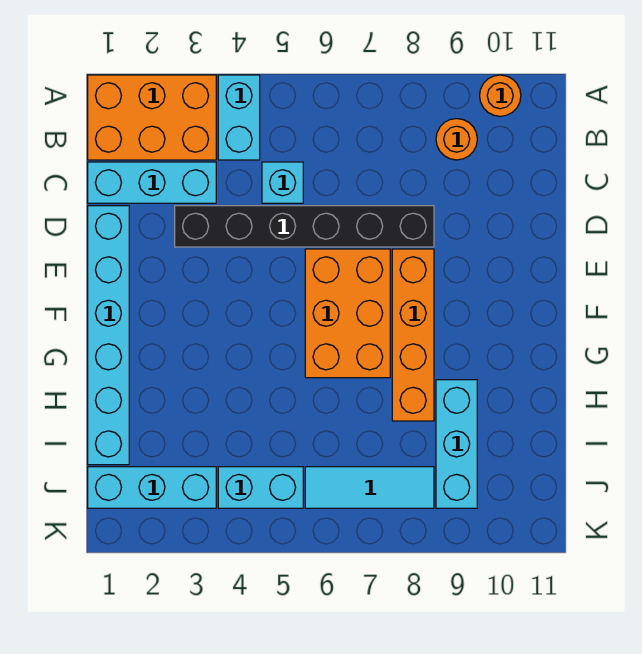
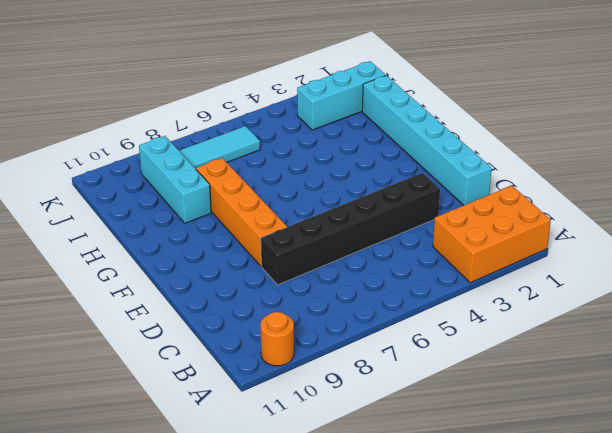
none -> cyan brick A4:B4 level 1
none -> orange round brick B9 level 1
none -> cyan brick C1:C3 level 1

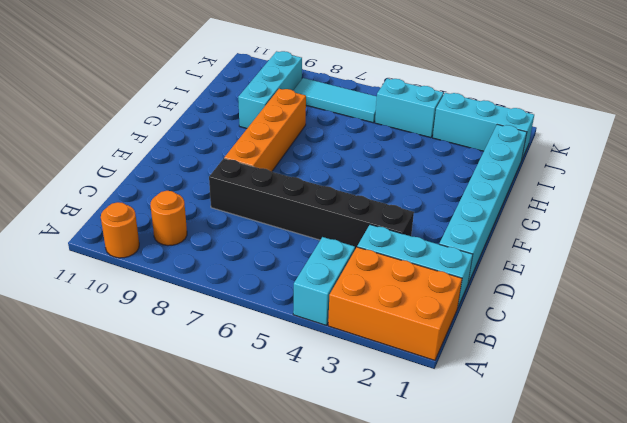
none -> cyan brick C5 level 1
none -> orange brick E6:G7 level 1

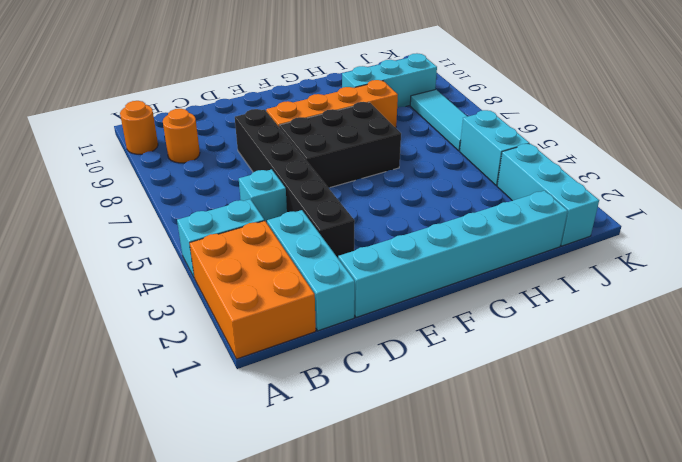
black brick E6:G7 level 1 -> orange brick E6:G7 level 1

